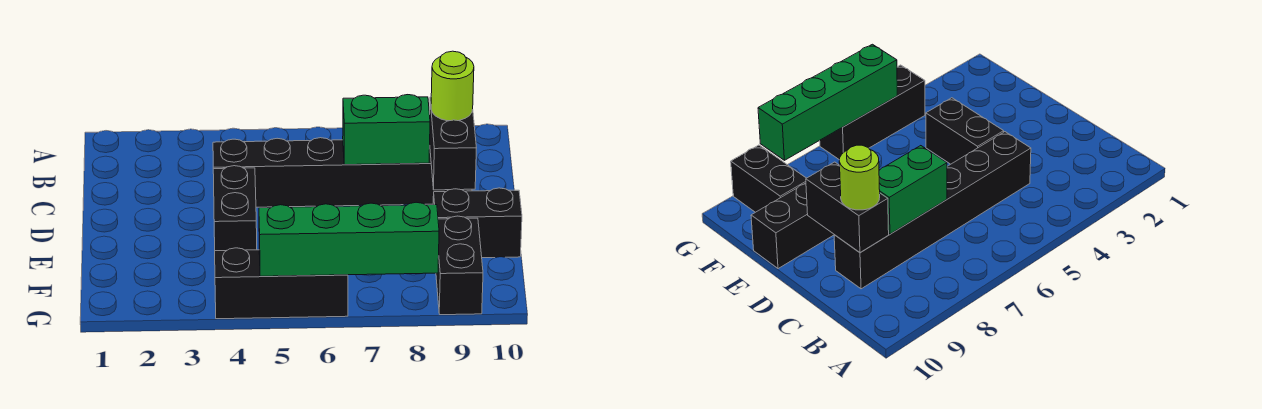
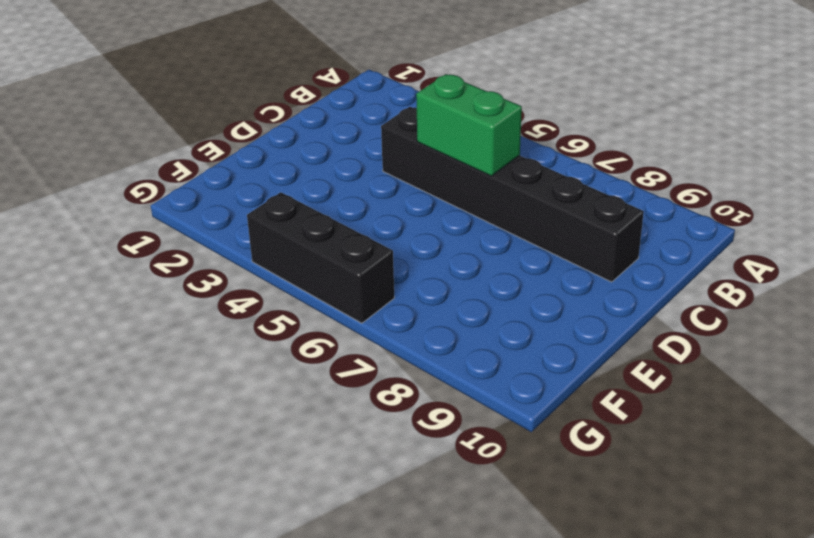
green brick C5:C6 level 2 -> green brick C7:C8 level 2
none -> black brick D4:E4 level 1
none -> black brick E9:E10 level 1

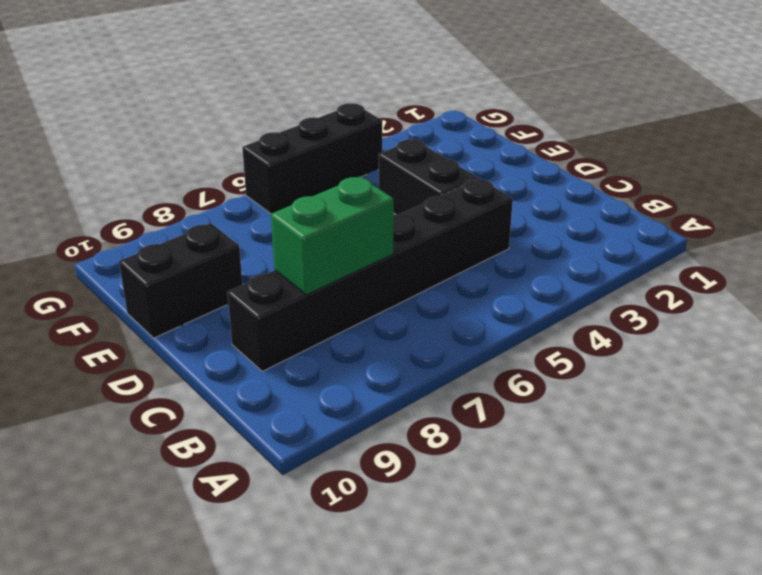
none -> black brick F9:G9 level 1
none -> black brick C9:D9 level 2

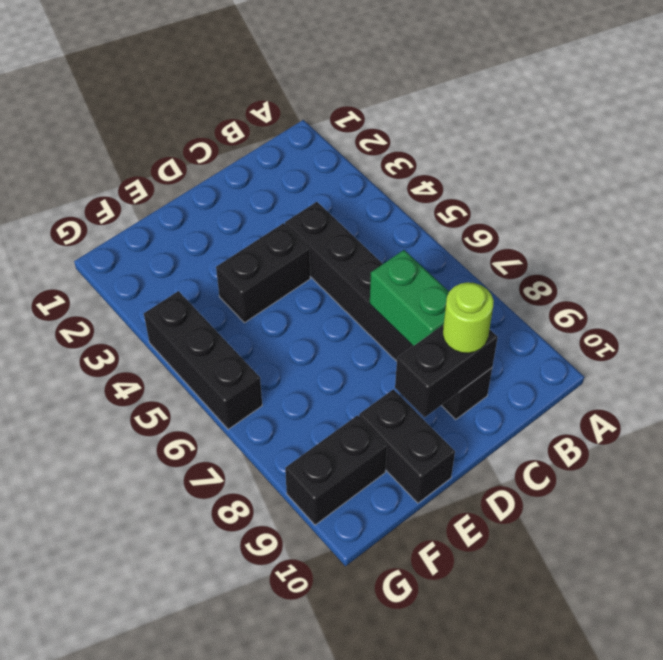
none -> green brick G5:G8 level 2

